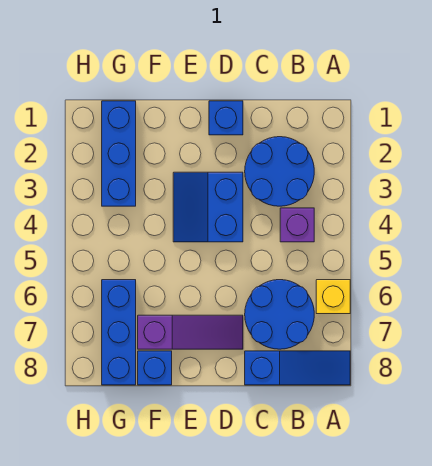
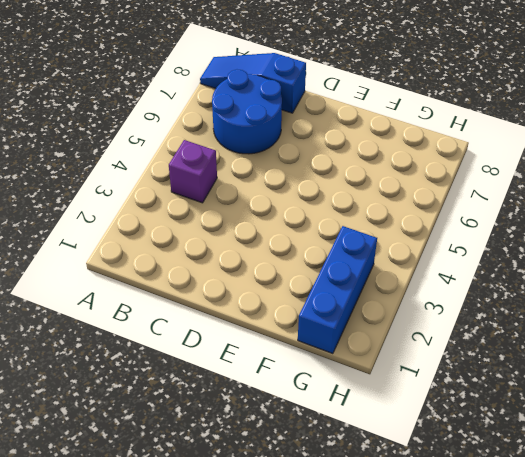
none -> yellow brick A6 level 1
none -> blue round brick B2:C3 level 1

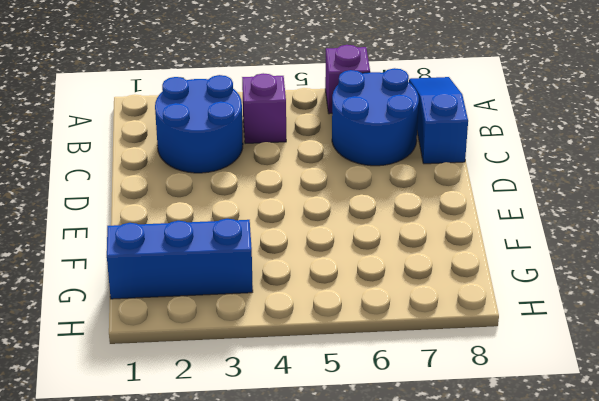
purple brick A6 level 1 -> yellow brick A6 level 1
none -> blue brick D1 level 1
none -> blue slope D3:E4 level 1 top D

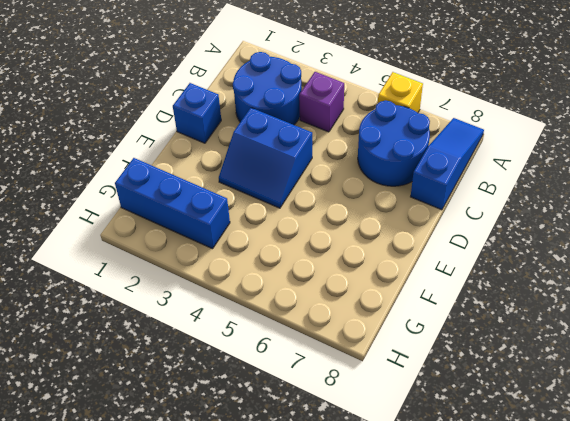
none -> purple slope D7:F7 level 1 top F
none -> blue brick F8 level 1

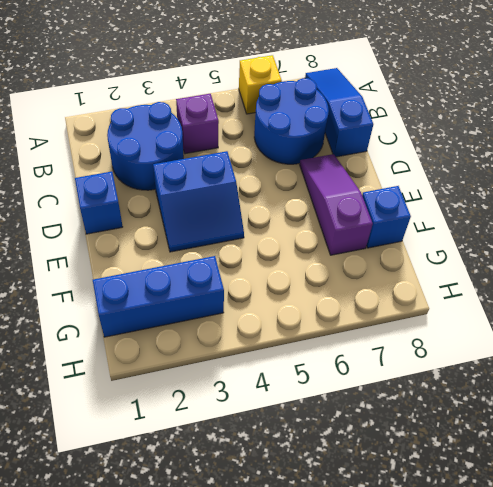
none -> blue brick G6:G8 level 1

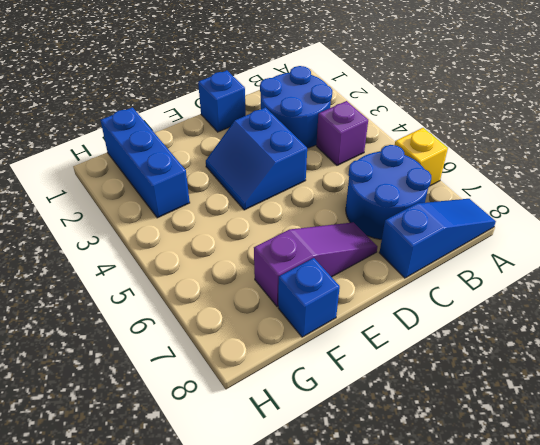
none -> blue brick G6:G8 level 1

